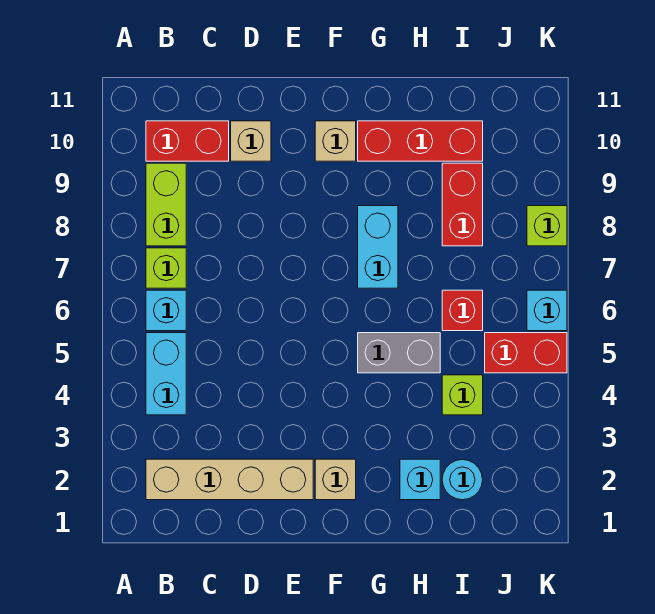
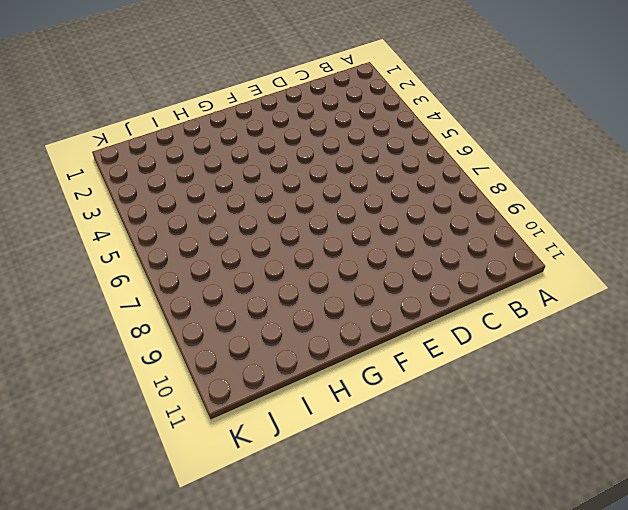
none -> tan brick B2:E2 level 1
none -> cyan brick B4:B5 level 1
none -> cyan brick B6 level 1

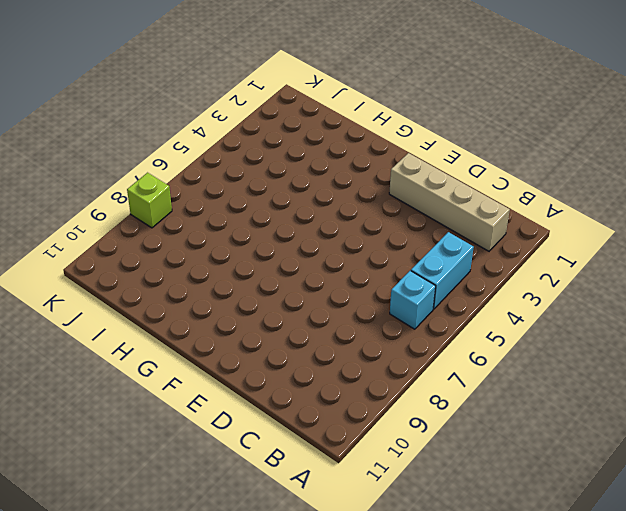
none -> lime brick B7 level 1
none -> lime brick B8:B9 level 1
none -> red brick B10:C10 level 1

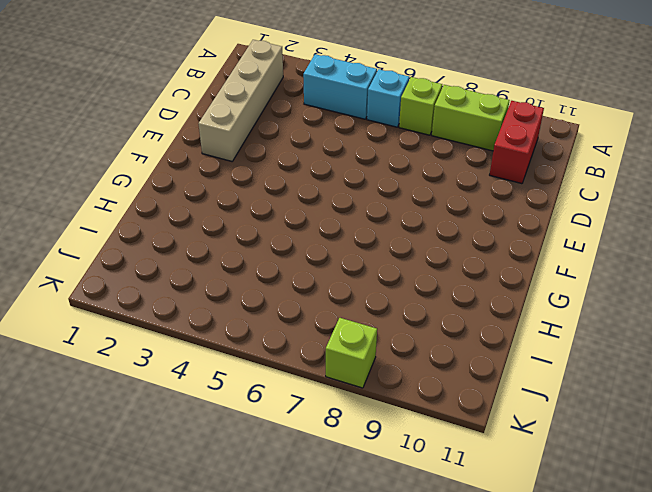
none -> tan brick D10 level 1
none -> tan brick F2 level 1
none -> tan brick F10 level 1

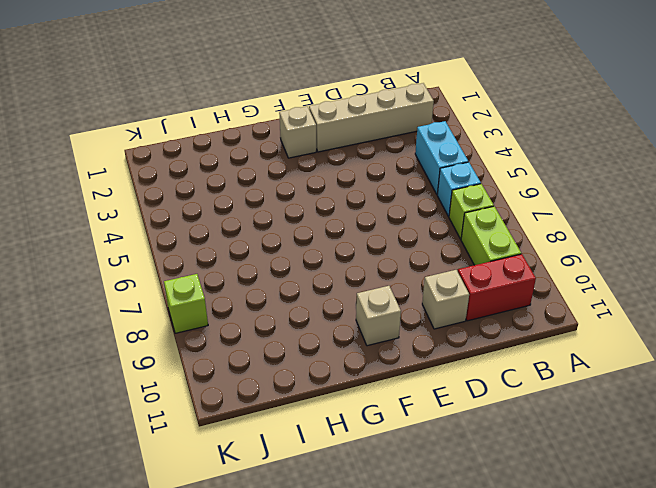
none -> grey brick G5:H5 level 1
none -> cyan brick G7:G8 level 1
none -> red brick G10:I10 level 1

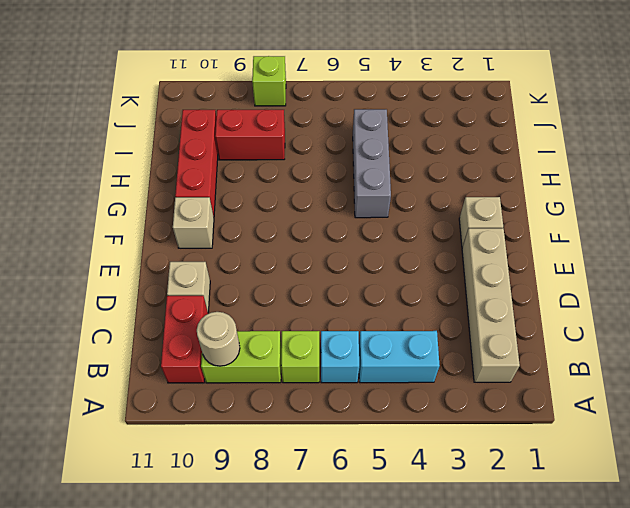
tan round brick B9 level 2 -> none
grey brick G5:I5 level 1 -> grey brick G5:H5 level 1
none -> cyan brick G7:G8 level 1
none -> cyan brick H2 level 1
none -> cyan round brick I2 level 1

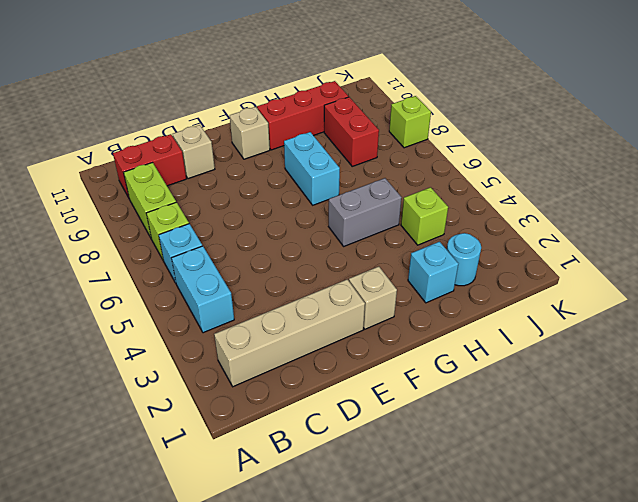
none -> red brick I6 level 1
none -> red brick J5:K5 level 1
none -> cyan brick K6 level 1

